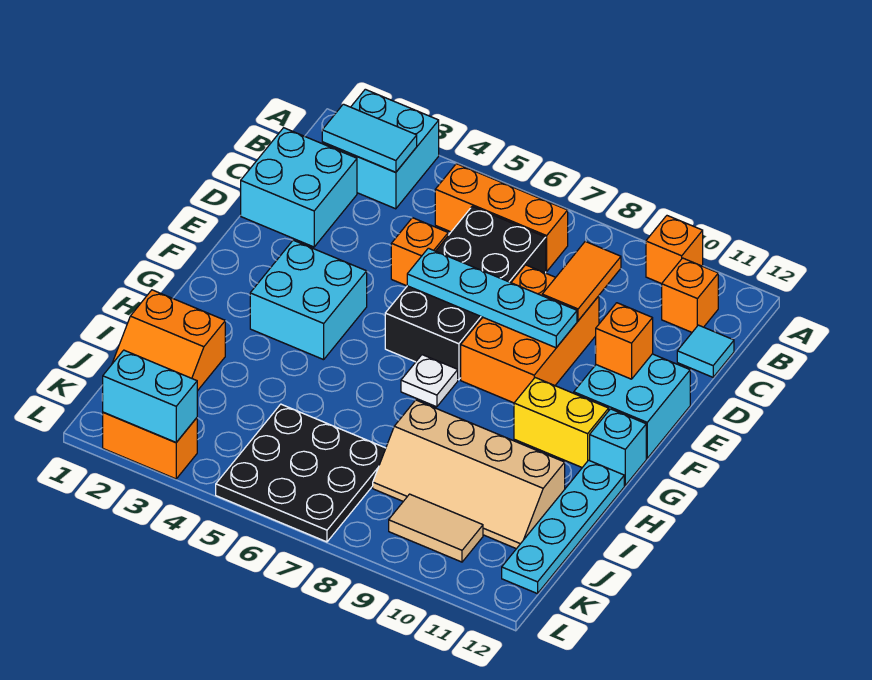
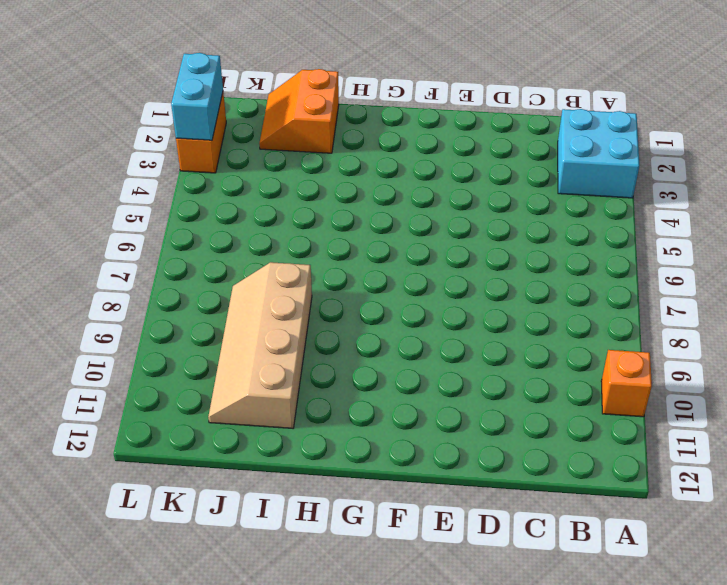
none -> orange brick B5:B7 level 1
none -> orange brick B11 level 1
none -> cyan brick C1:D2 level 1

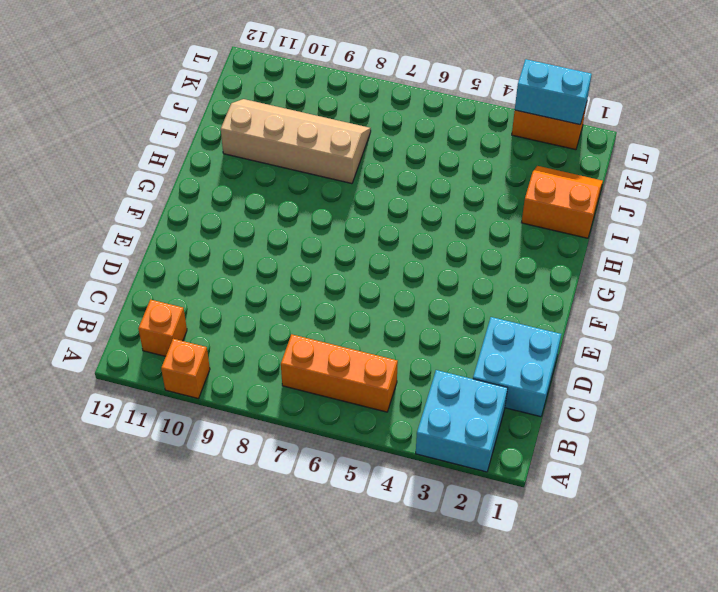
none -> black brick C6:F7 level 1
none -> cyan tile C12 level 1
none -> orange brick D5 level 1

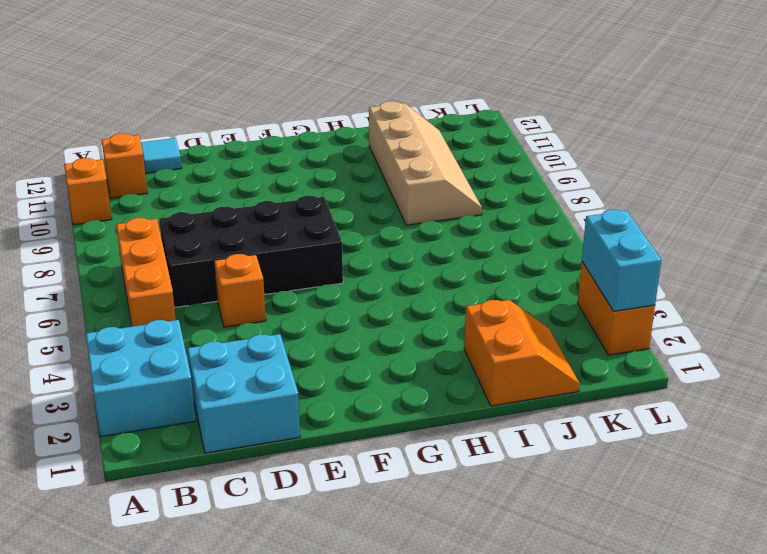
none -> orange brick D8:F9 level 1
none -> cyan brick E11:F12 level 1
none -> cyan brick F3:G4 level 1

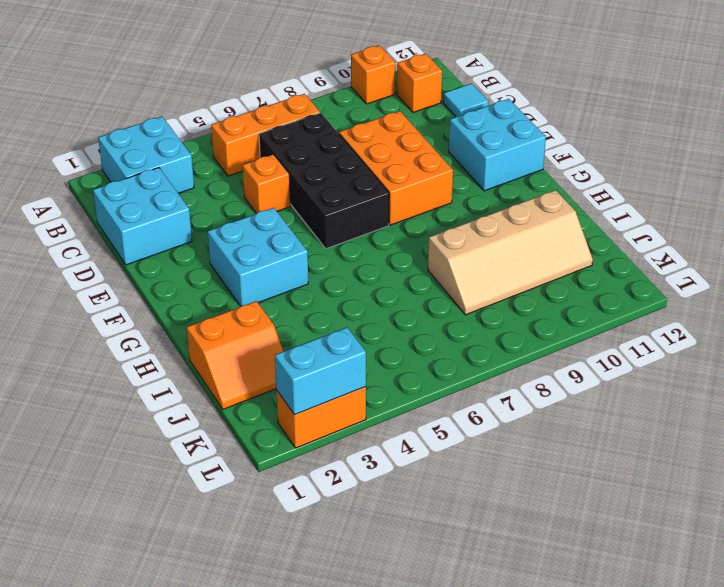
none -> white plate G7 level 1
none -> yellow brick G10:G11 level 1
none -> cyan brick G12 level 1

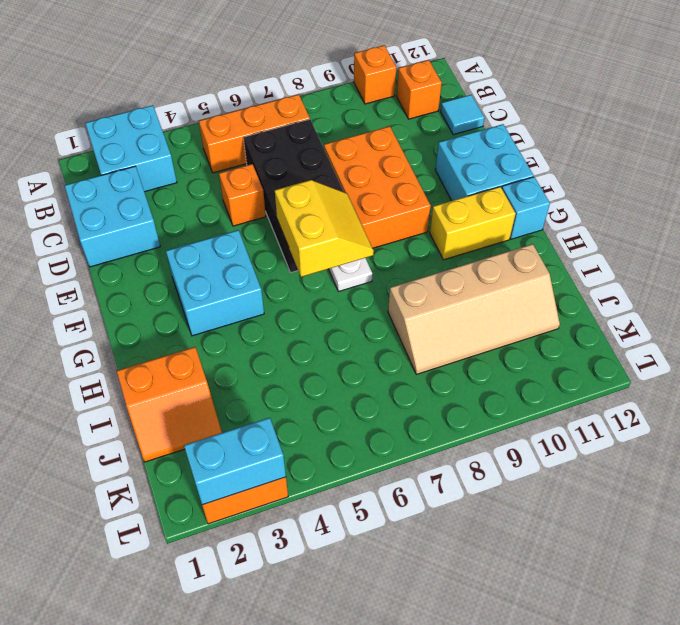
yellow slope F6:G7 level 2 top 6 -> none
none -> cyan plate H12:K12 level 1
none -> black plate J5:L7 level 1
none -> tan tile K9:K10 level 1

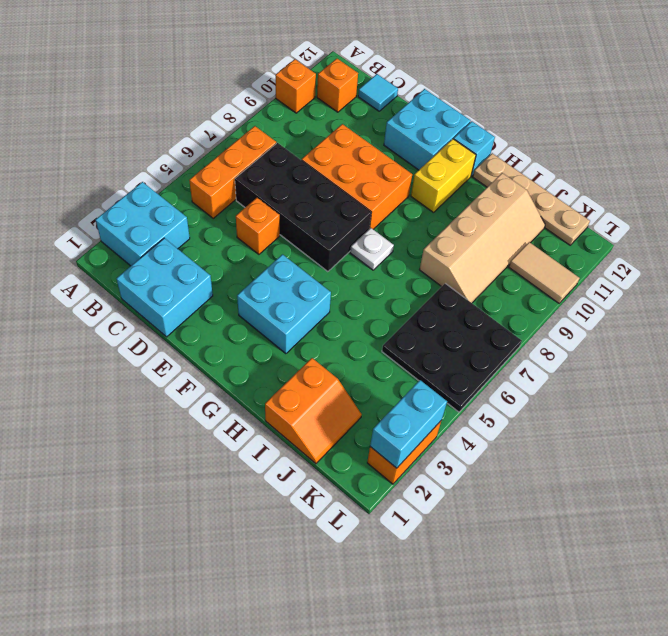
tan plate H12:K12 level 1 -> cyan plate H12:K12 level 1
tan tile K10:L10 level 1 -> tan tile K9:K10 level 1
none -> cyan tile B2:B3 level 2
none -> orange tile C9:D9 level 2
none -> cyan plate E6:E9 level 2

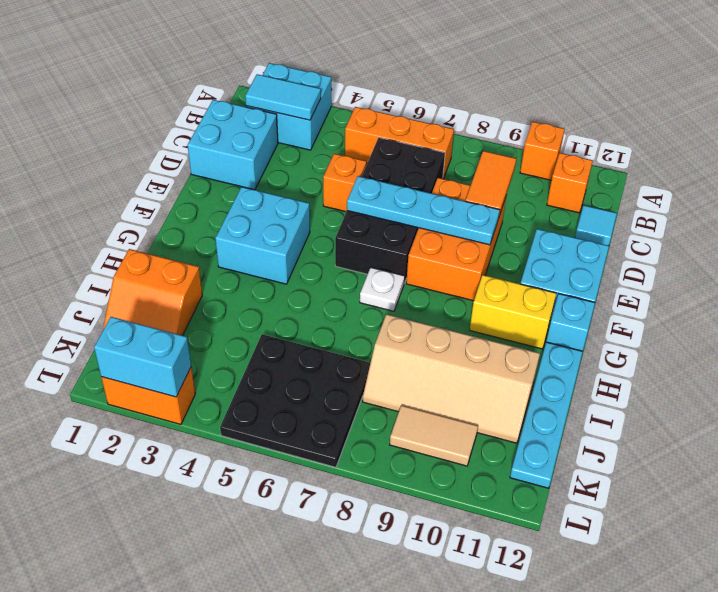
none -> orange brick E11 level 2

